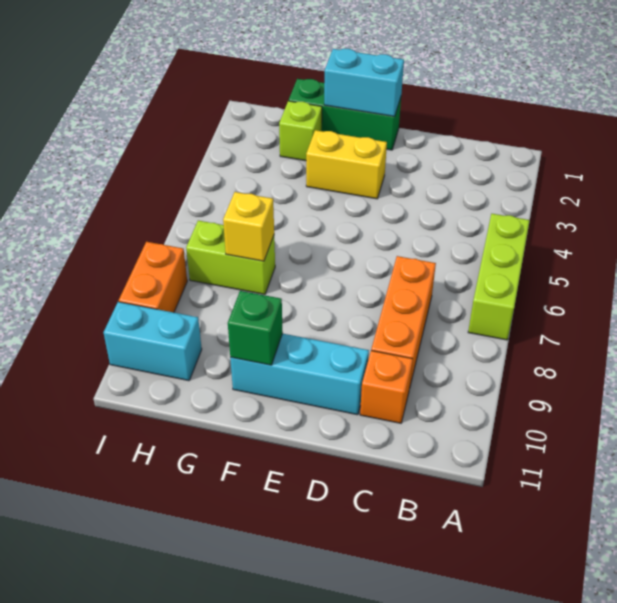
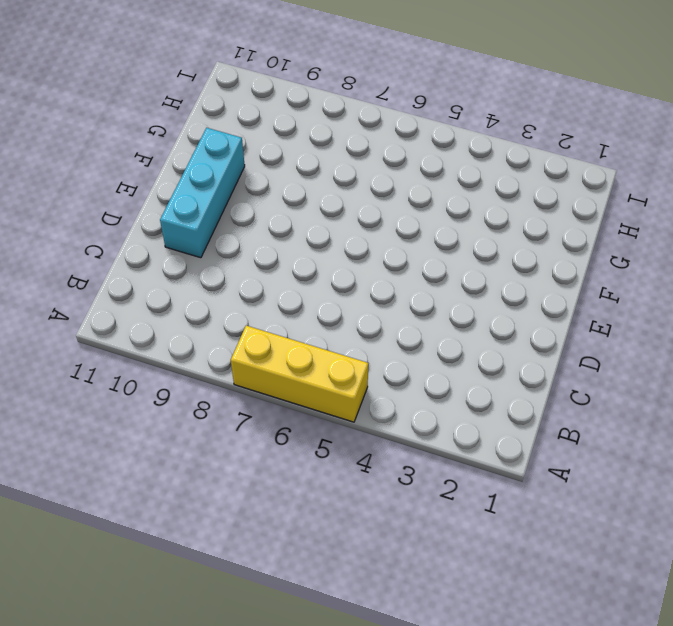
yellow brick A5:A7 level 1 -> lime brick A5:A7 level 1
none -> orange brick C7:C9 level 1
none -> orange brick C10 level 1
none -> green brick E1:G1 level 1

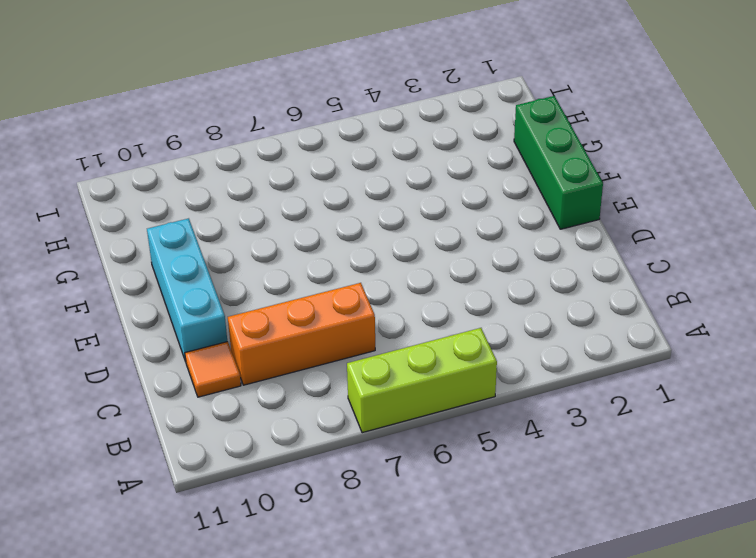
orange tile C10 level 1 -> orange brick C10 level 1
none -> yellow brick E3:F3 level 1
none -> lime brick G2 level 1
none -> lime brick G7:H7 level 1

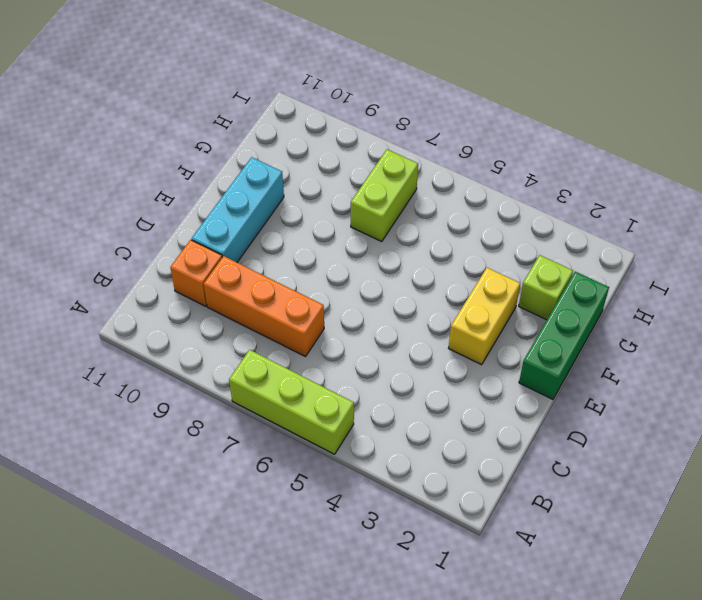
none -> cyan brick H10:I10 level 1
none -> orange brick I8:I9 level 1
none -> cyan brick E1:F1 level 2

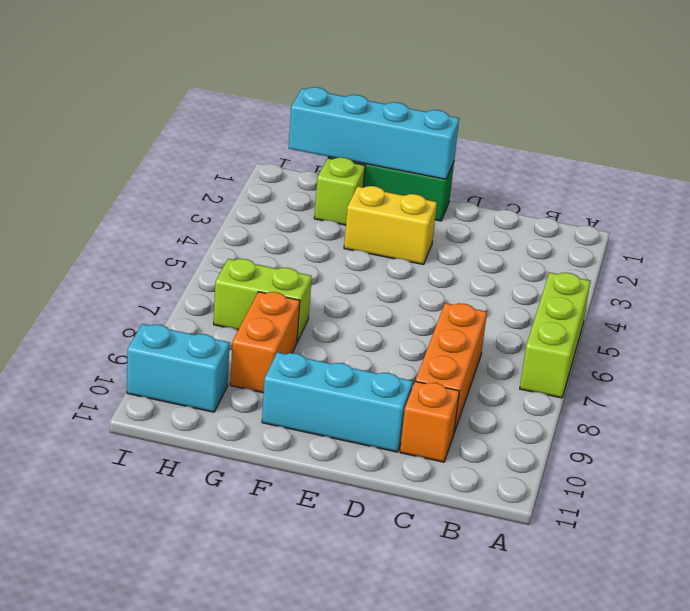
cyan brick E1:H1 level 2 -> cyan brick E1:F1 level 2
orange brick G8:G9 level 1 -> orange brick I8:I9 level 1
none -> green brick F10 level 2
none -> yellow brick G7 level 2

